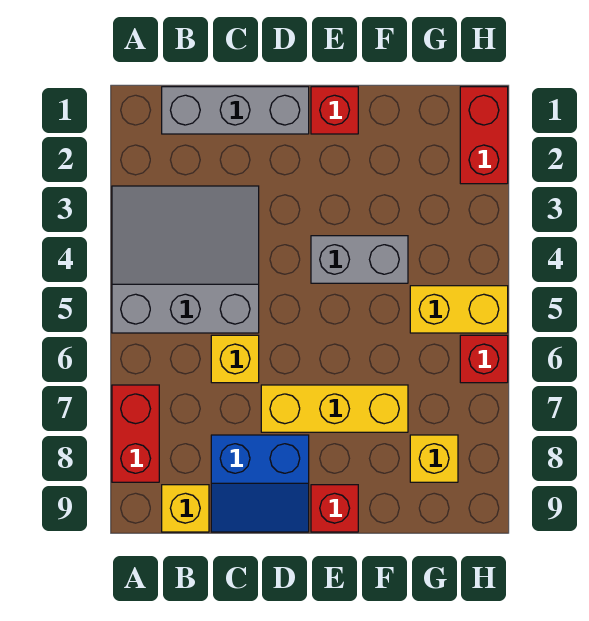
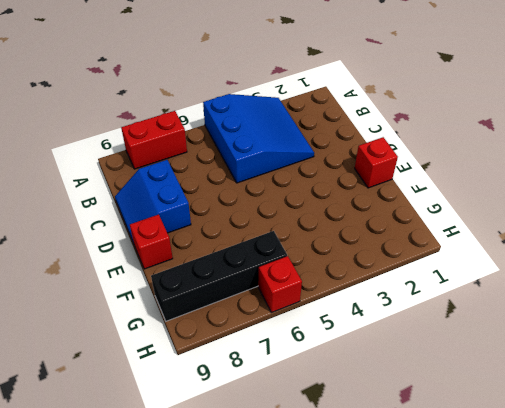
blue slope A3:C5 level 1 top 5 -> grey slope A3:C5 level 1 top 5
black brick G6:G9 level 1 -> yellow brick G8 level 1
none -> grey brick B1:D1 level 1
none -> yellow brick B9 level 1
none -> yellow brick C6 level 1

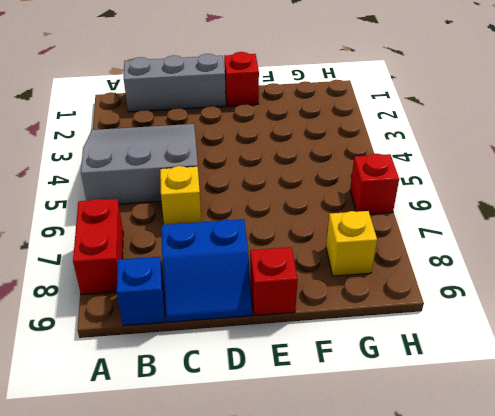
blue brick B9 level 1 -> yellow brick B9 level 1
none -> yellow brick D7:F7 level 1
none -> grey brick E4:F4 level 1
none -> yellow brick G5:H5 level 1

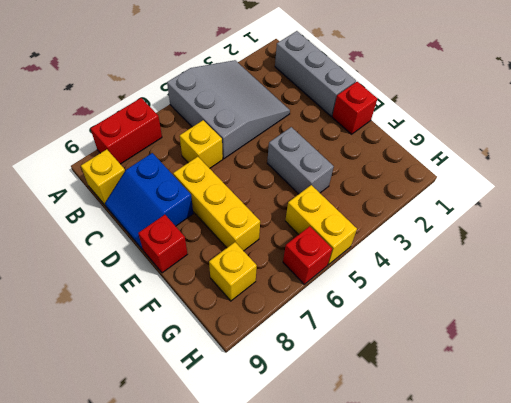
none -> red brick H1:H2 level 1

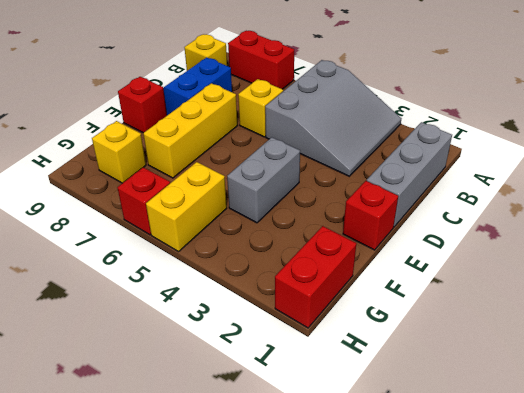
red brick G1:H1 level 1 -> red brick H1:H2 level 1

